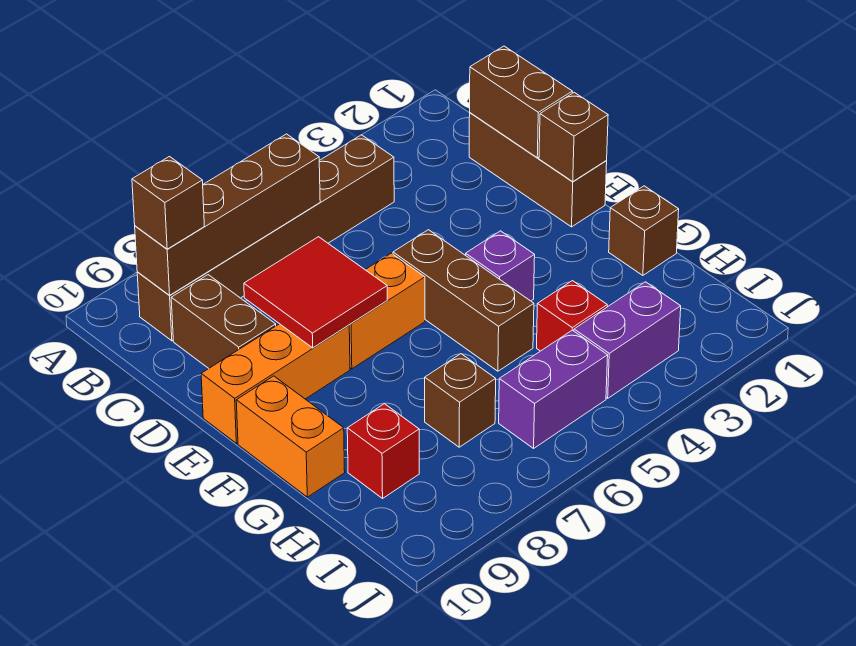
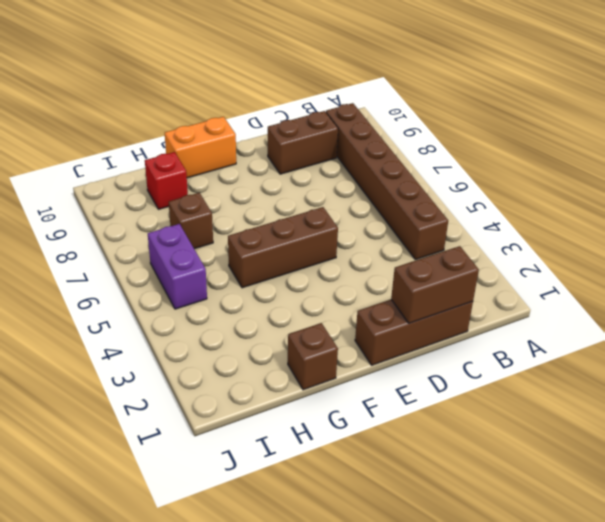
none -> orange brick E6:E7 level 1
none -> orange brick E8:E10 level 1
none -> purple brick F4 level 1

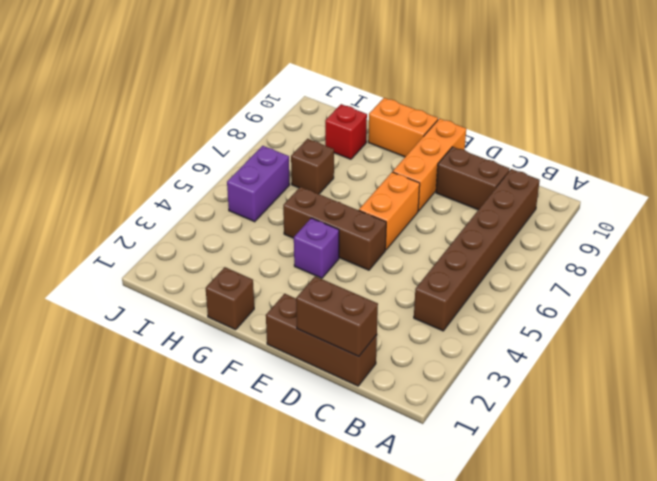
none -> red brick H4 level 1
none -> purple brick I3:I4 level 1
none -> brown brick B6:B9 level 2

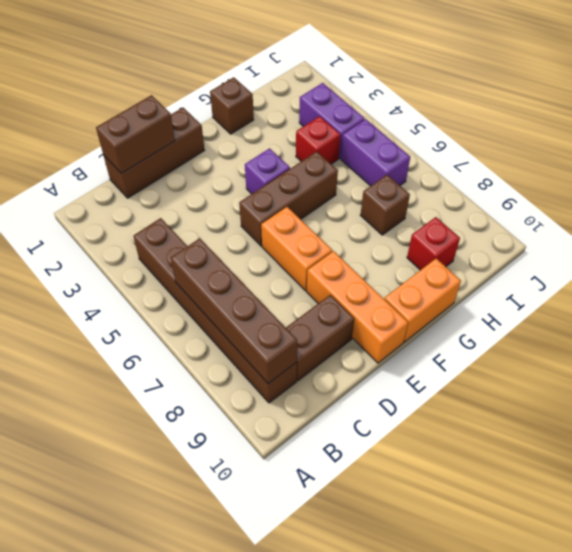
none -> red tile D7:E8 level 2
none -> brown brick E1 level 2
none -> brown brick B9 level 3

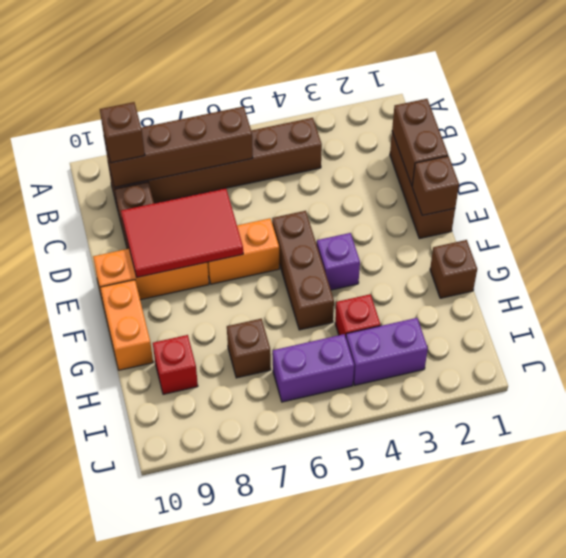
red tile D7:E9 level 2 -> red tile D7:E8 level 2

